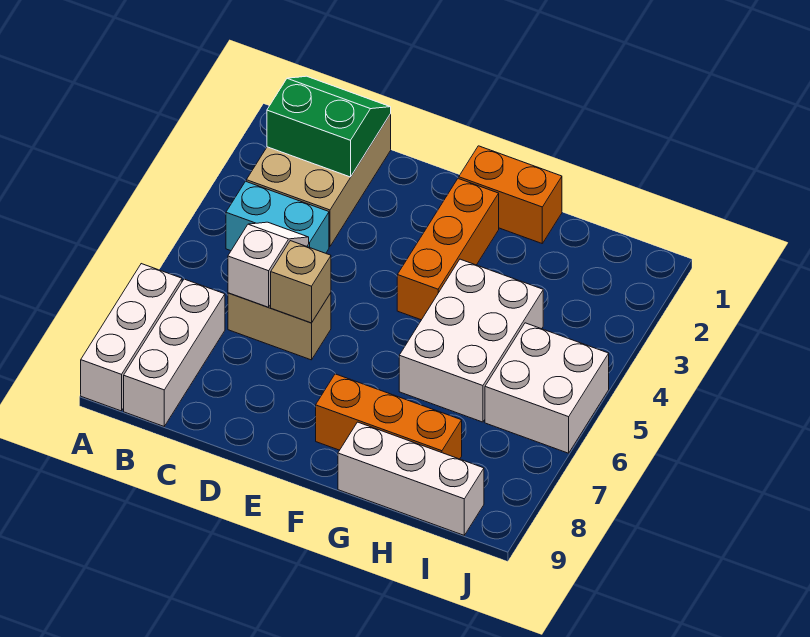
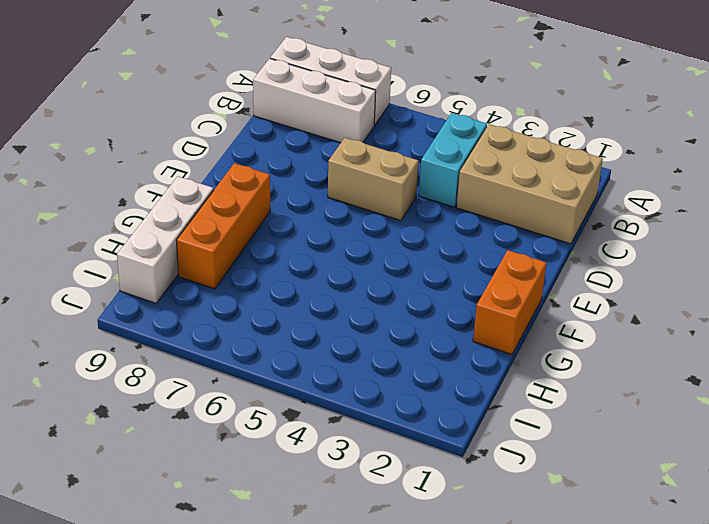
tan brick D5:D6 level 1 -> tan brick C6:D6 level 1
none -> orange brick F2:F4 level 1
none -> white brick G4:H6 level 1
none -> white brick I5:J6 level 1

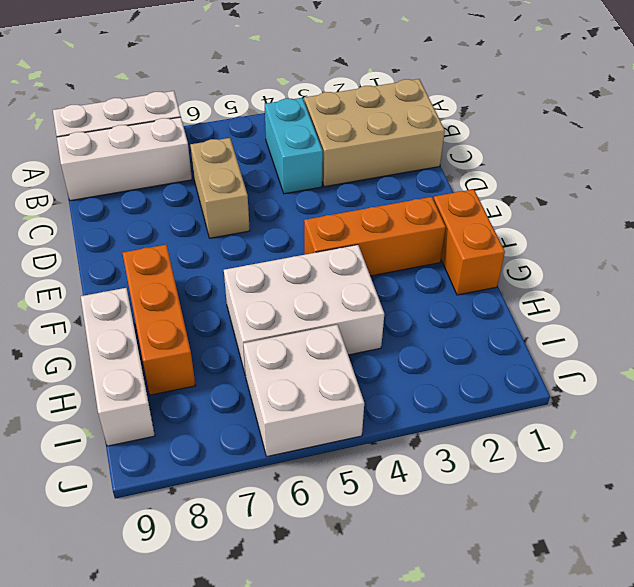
none -> green slope B1:C2 level 2 top 2
none -> white slope C5:C6 level 2 top 6
none -> tan brick D6 level 2

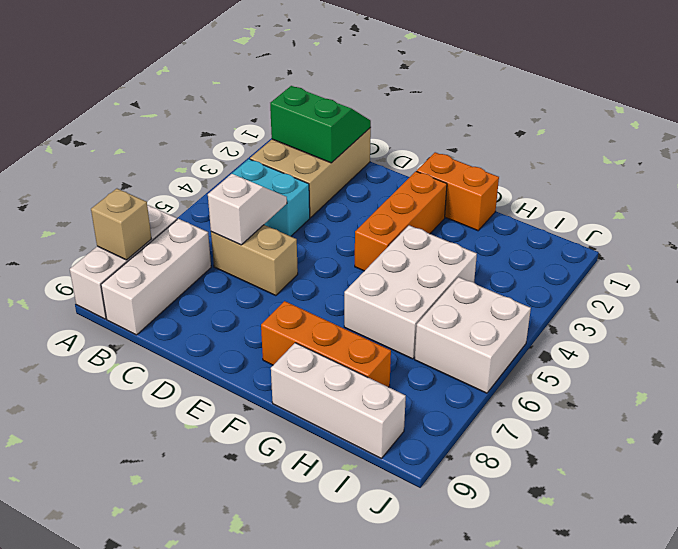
tan brick A8 level 2 -> tan brick D6 level 2

